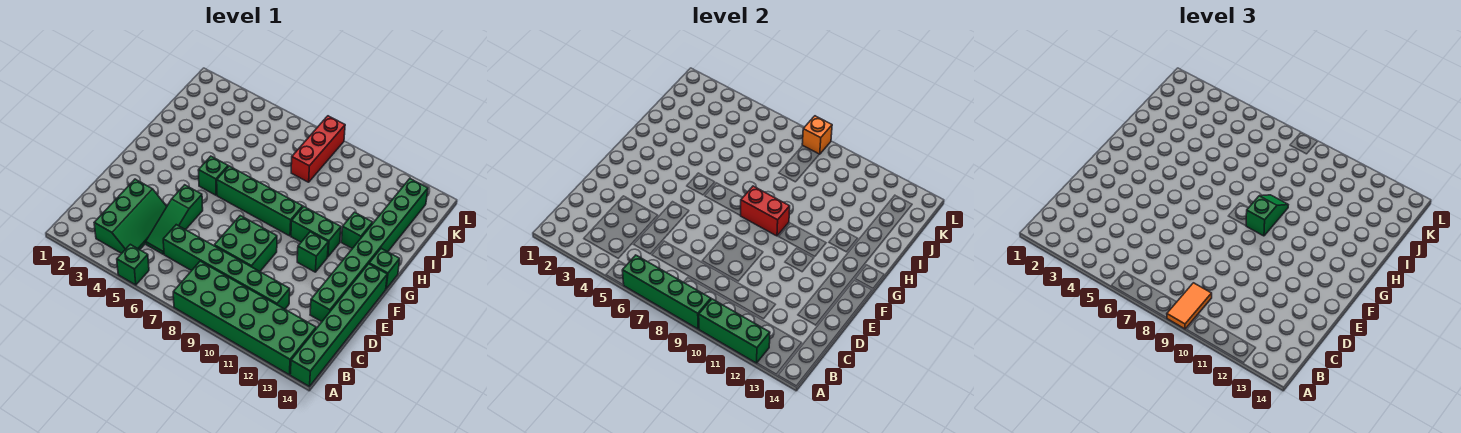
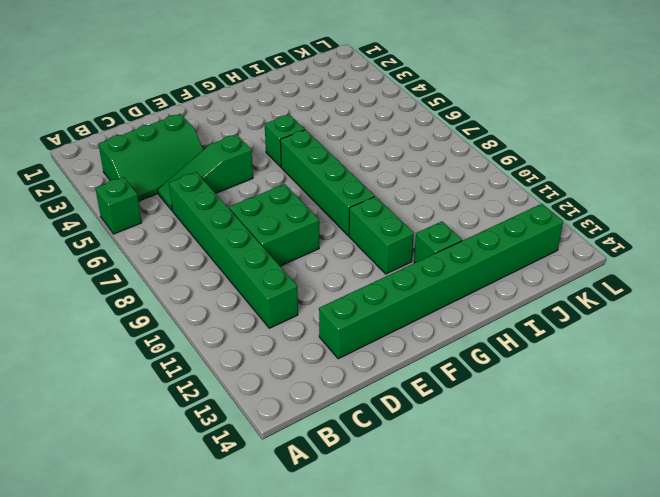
none -> green brick A8:B13 level 1
none -> green brick A14:F14 level 1
none -> green brick F11 level 1

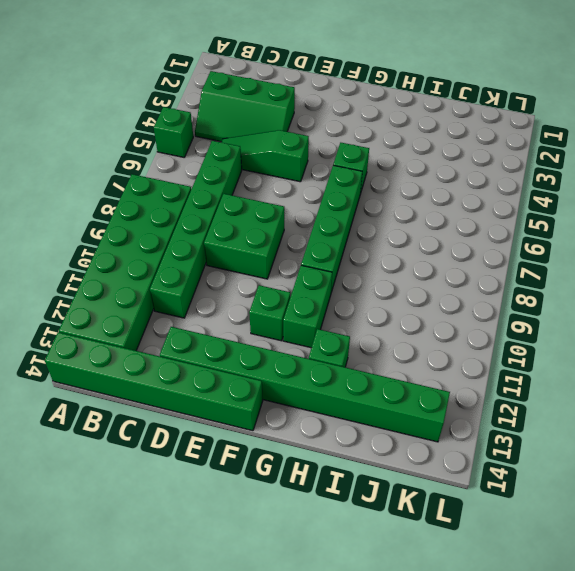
none -> green brick G14 level 1
none -> red brick J8:L8 level 1
none -> green brick A6:A9 level 2

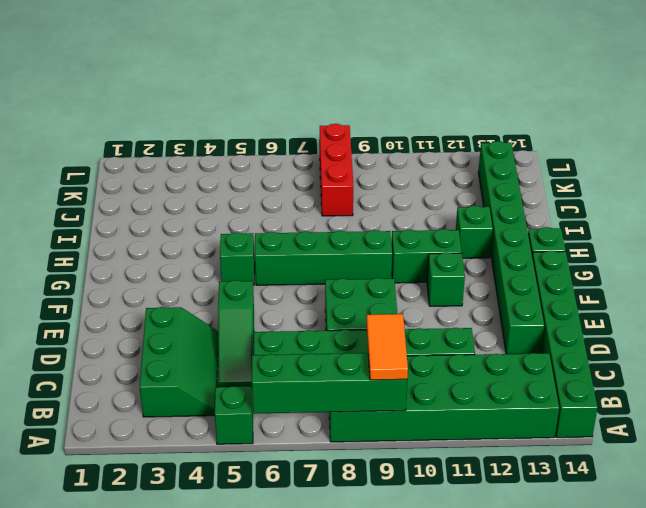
none -> green brick A10:A12 level 2
none -> red brick G8:G9 level 2
none -> orange brick L8 level 2

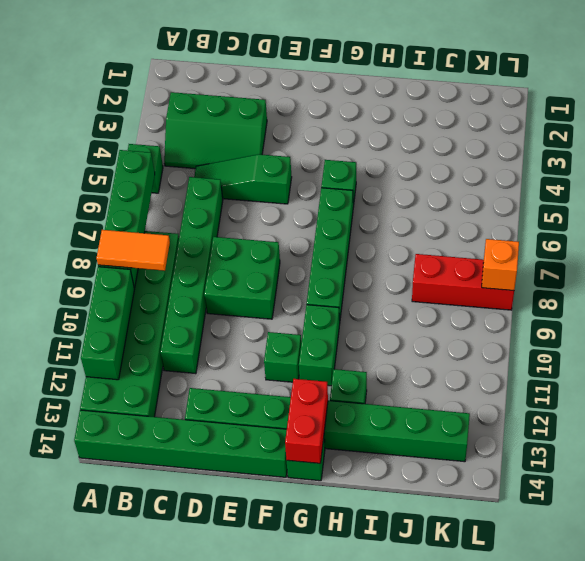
red brick G13:G14 level 2 -> red brick G8:G9 level 2
none -> green slope G9:H9 level 3 top G

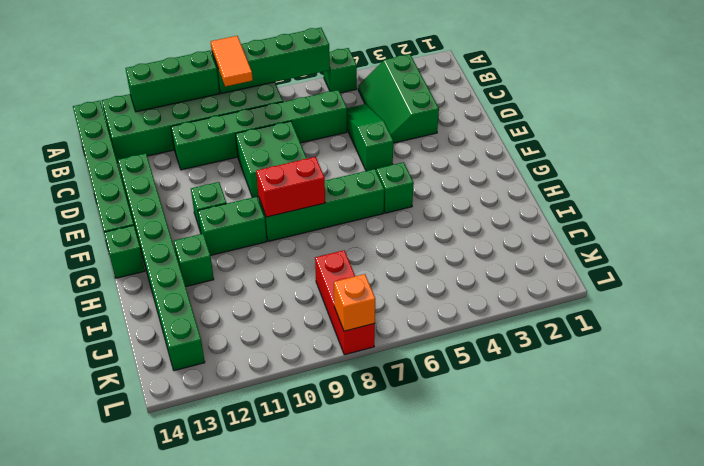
none -> green slope G9:H9 level 3 top G

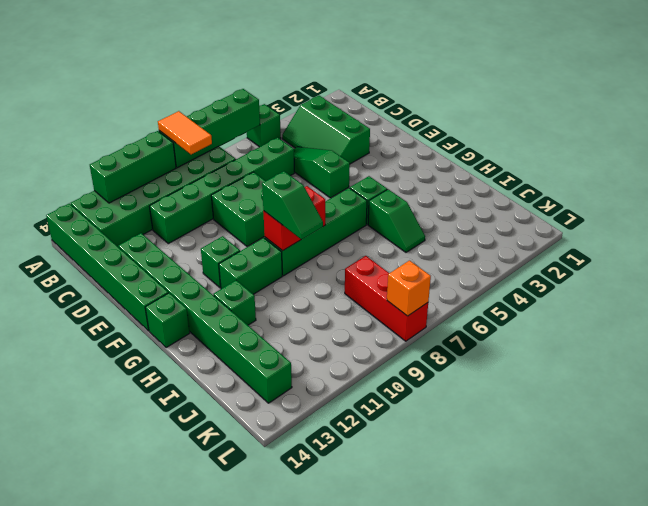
green slope H5:I5 level 1 top H -> none

